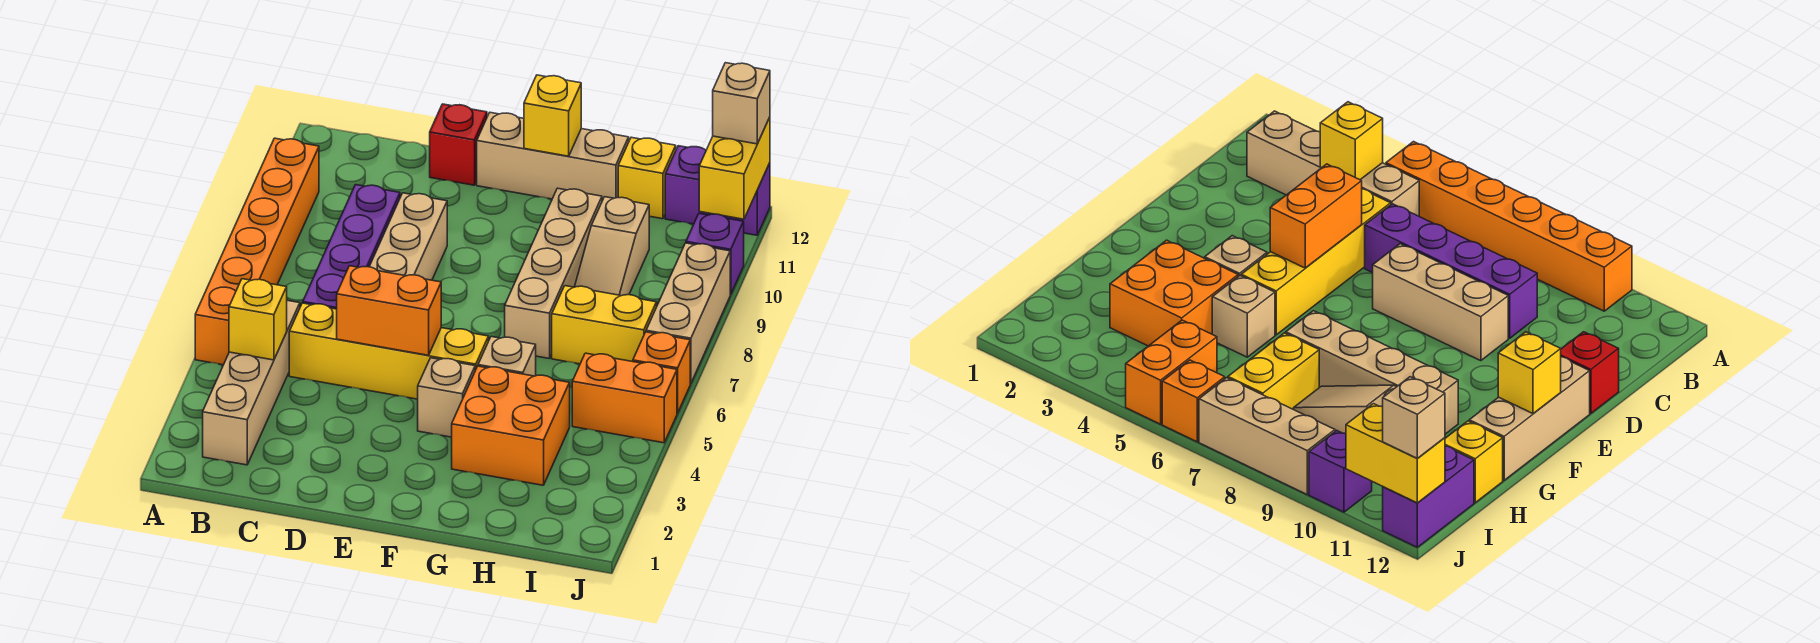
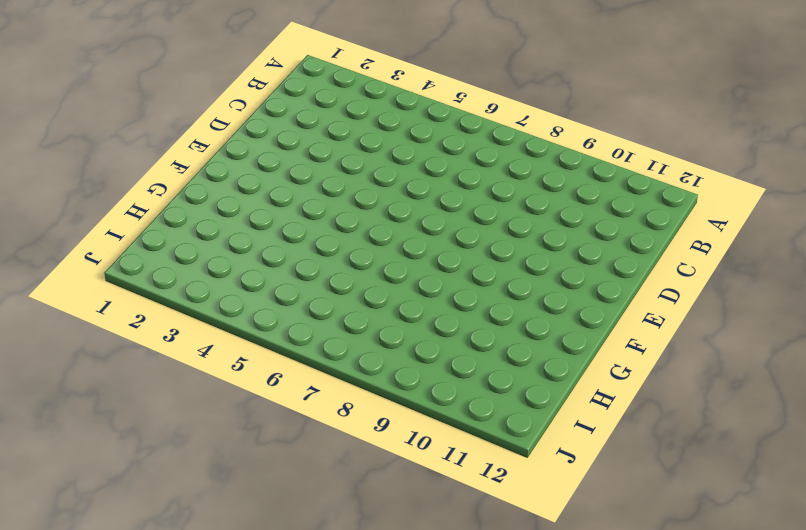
none -> orange brick A5:A10 level 1
none -> tan brick B2:B5 level 1
none -> yellow brick C5:F5 level 1

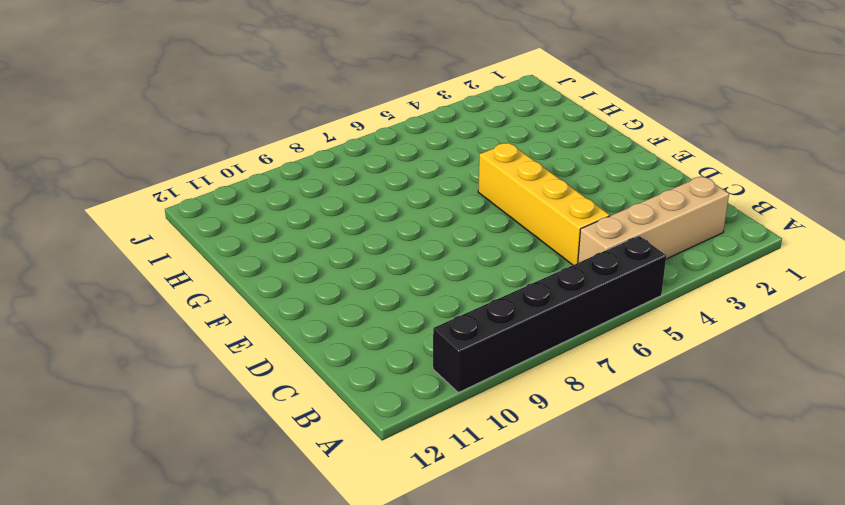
black brick A5:A10 level 1 -> orange brick A5:A10 level 1
none -> purple brick C6:C9 level 1
none -> tan brick D7:D9 level 1
none -> red brick D12 level 1

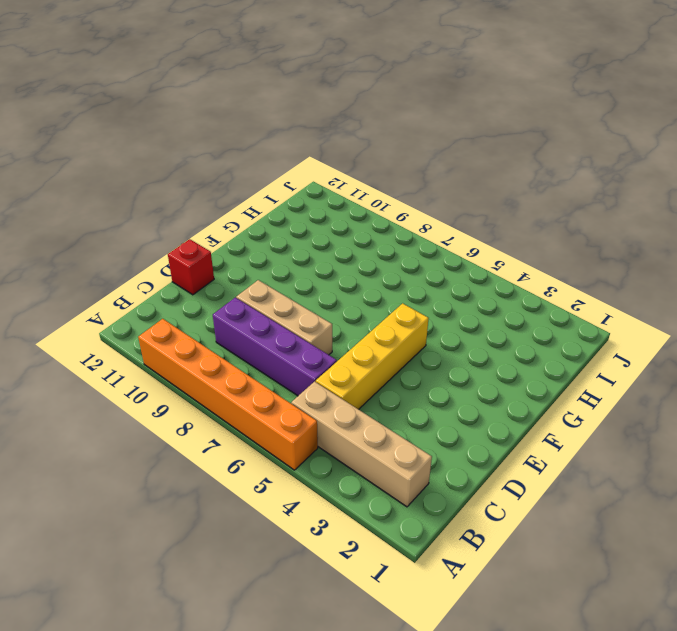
none -> tan brick E12:G12 level 1
none -> tan brick F4 level 1
none -> orange brick G3:H4 level 1

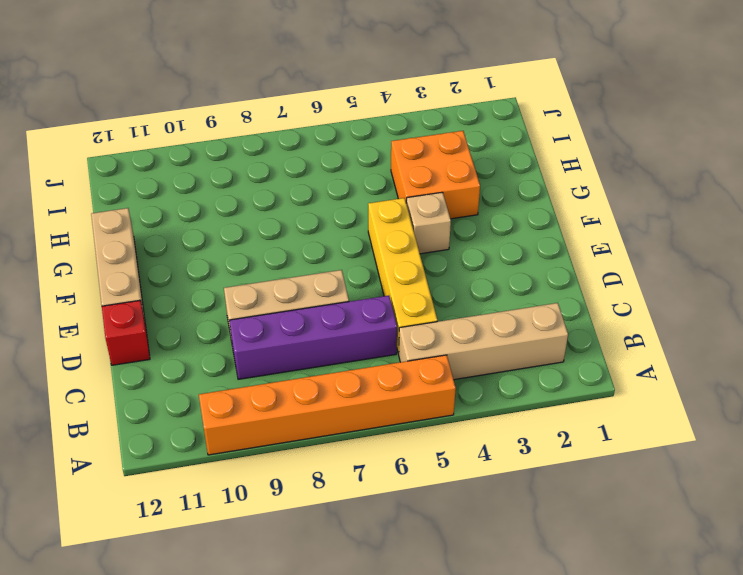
none -> tan brick G5 level 1
none -> tan brick G7:G10 level 1
none -> yellow brick H7:I7 level 1

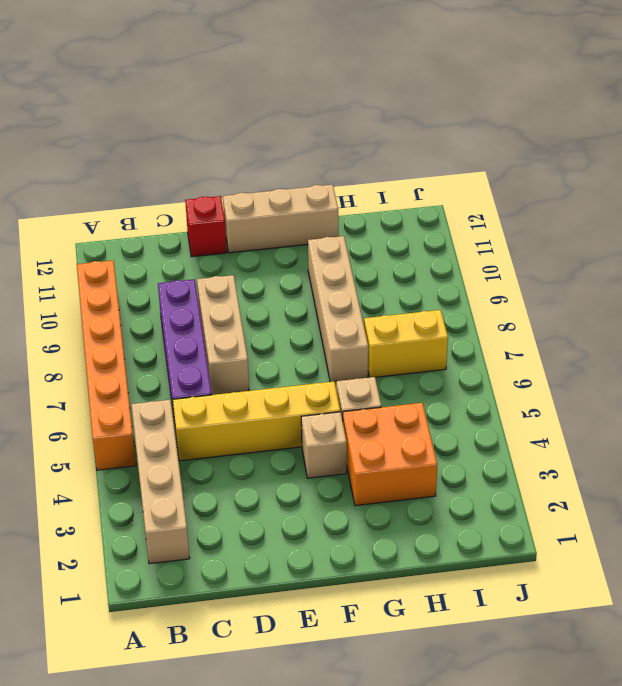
none -> tan slope H8:H10 level 1 top 10
none -> yellow brick H12 level 1
none -> orange brick I5:J5 level 1

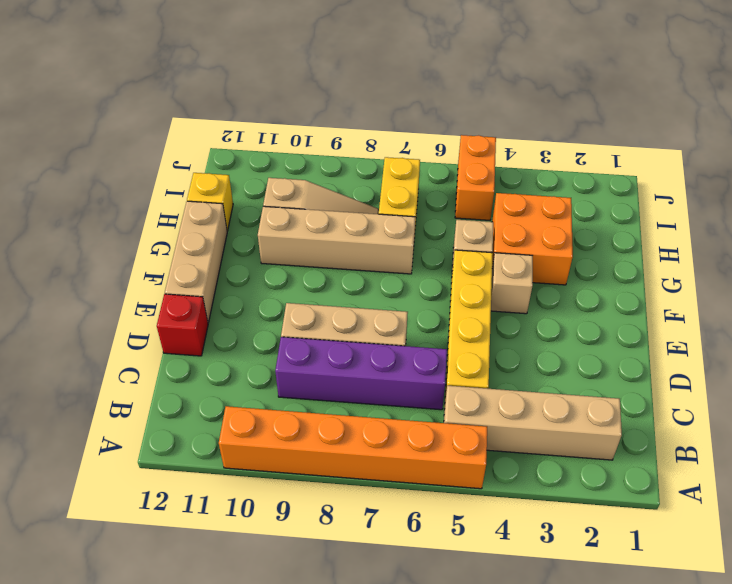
none -> purple brick I12:J12 level 1
none -> orange brick J6 level 1
none -> tan brick J7:J9 level 1

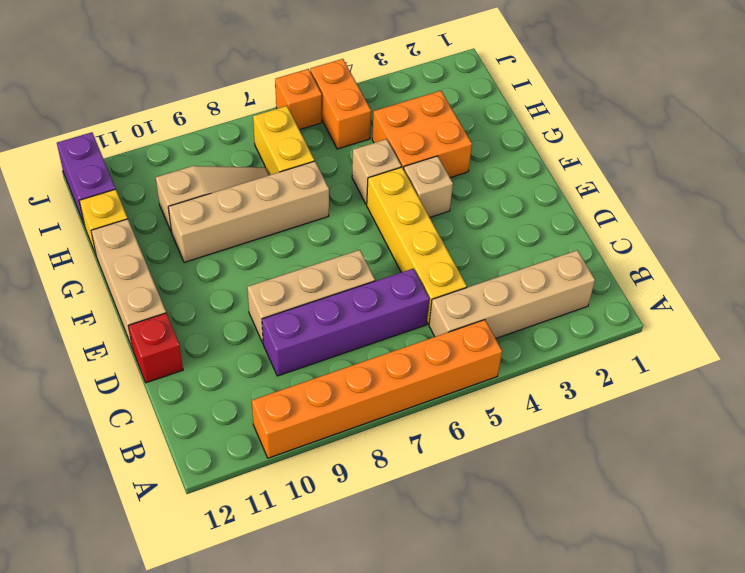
none -> tan brick J7:J9 level 1
none -> purple brick J10 level 1
none -> yellow brick B4 level 2

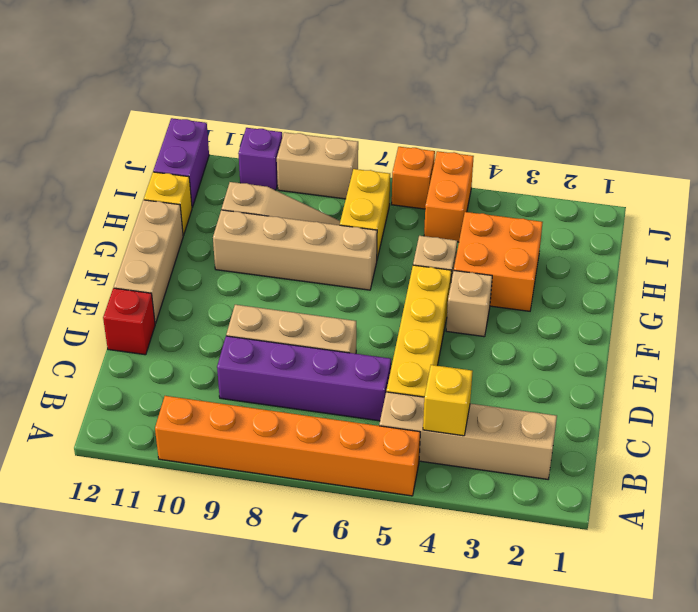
tan brick J8:J9 level 1 -> tan brick J7:J9 level 1
none -> orange brick D5:E5 level 2
none -> yellow brick F12 level 2
none -> yellow brick J11:J12 level 2

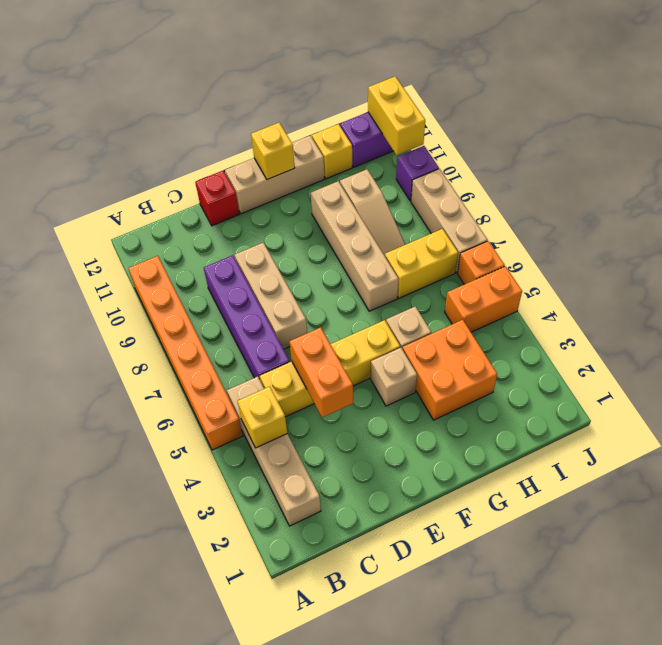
orange brick D4:D5 level 2 -> orange brick D5:E5 level 2
none -> tan brick J12 level 3

